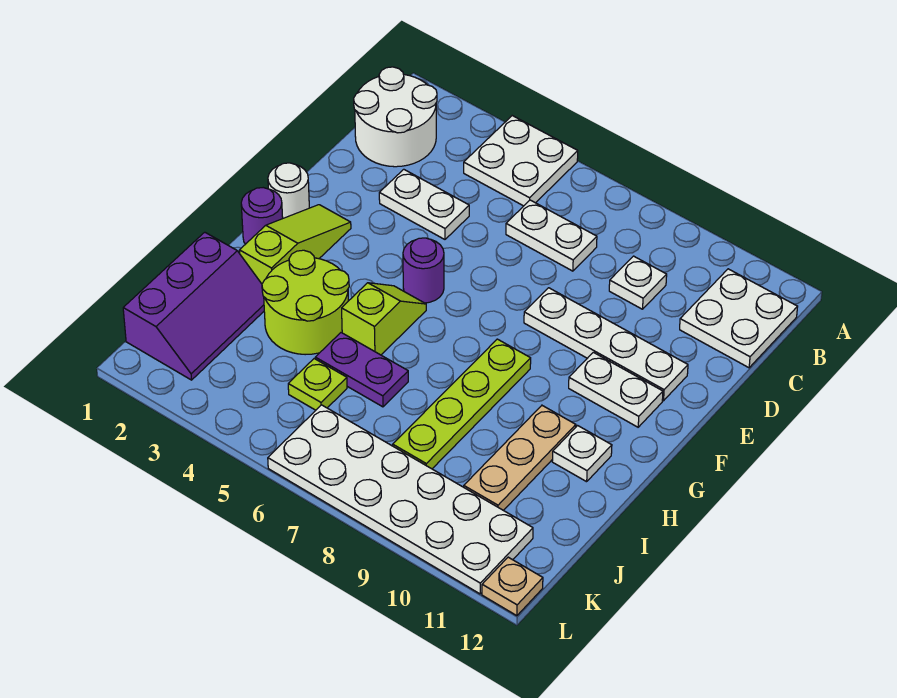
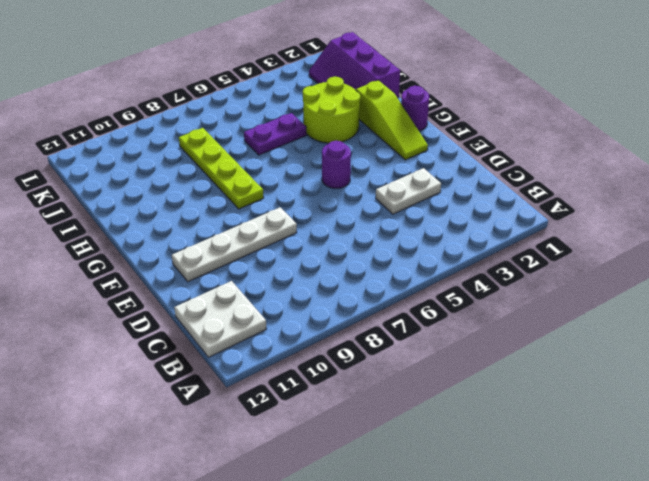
none -> white plate A4:B5 level 1
none -> white round brick B1:C2 level 1
none -> white plate C6:C7 level 1

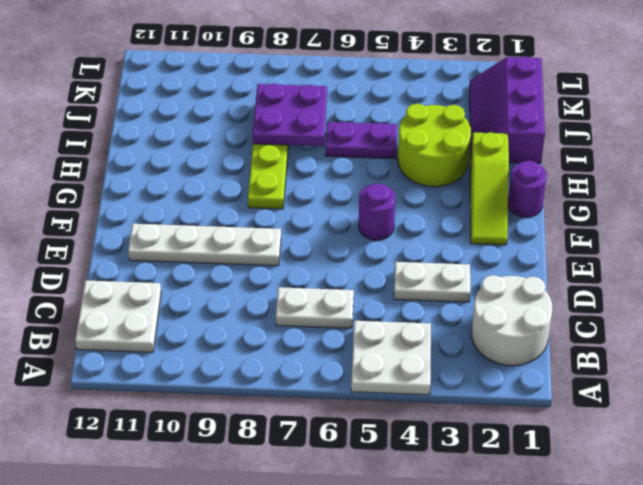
purple plate I7:J8 level 2 -> none
none -> white plate C9 level 1
none -> white round brick F1 level 1
none -> white plate F10:F11 level 1

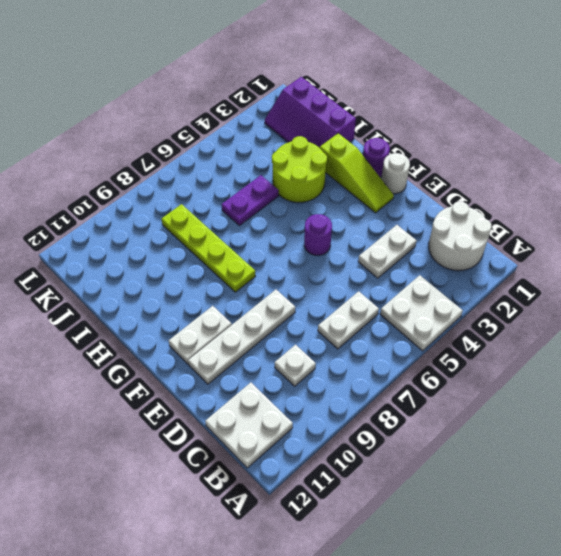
none -> lime slope G5:H5 level 1 top H
none -> tan plate H10:J10 level 1
none -> white plate H11 level 1

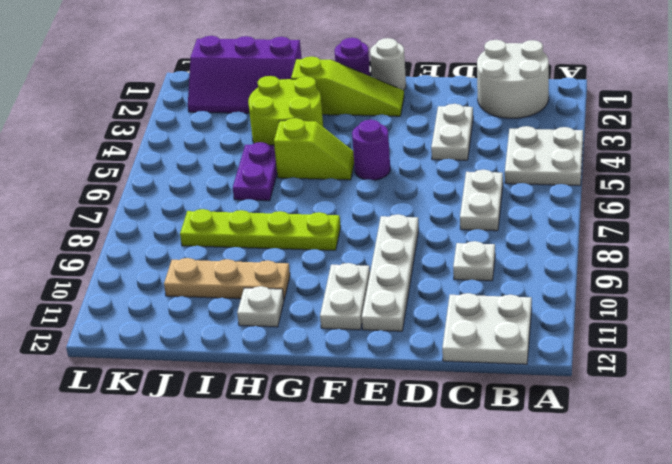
none -> lime plate J5 level 1
none -> white plate K6:L11 level 1
none -> tan plate L12 level 1

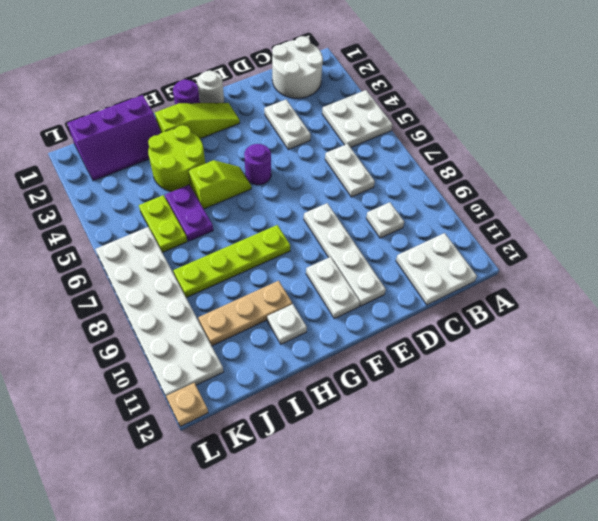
lime plate J5:J6 level 1 -> lime plate J5 level 1

